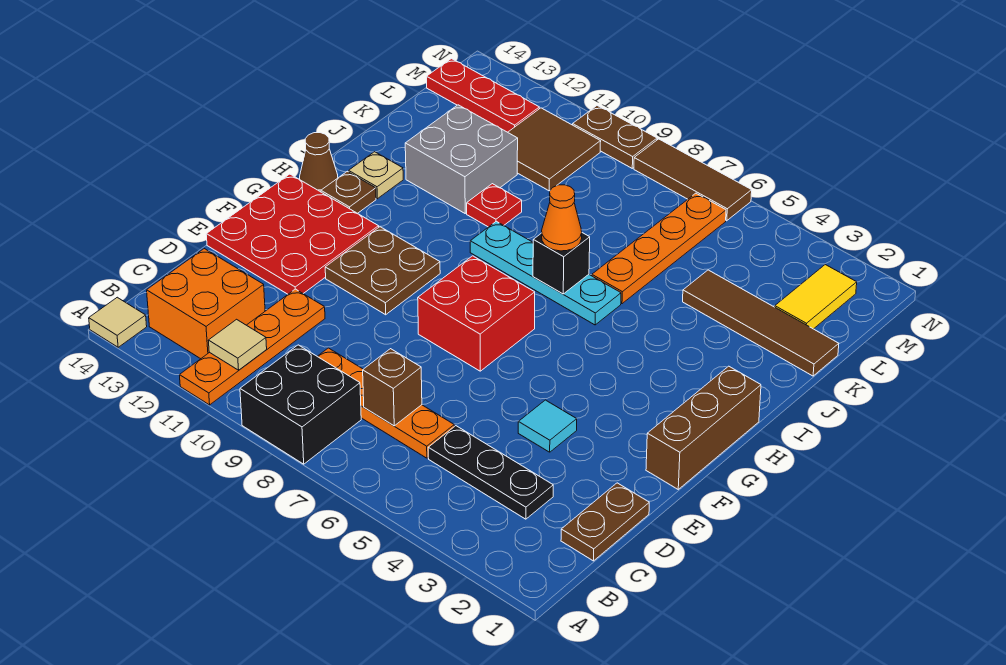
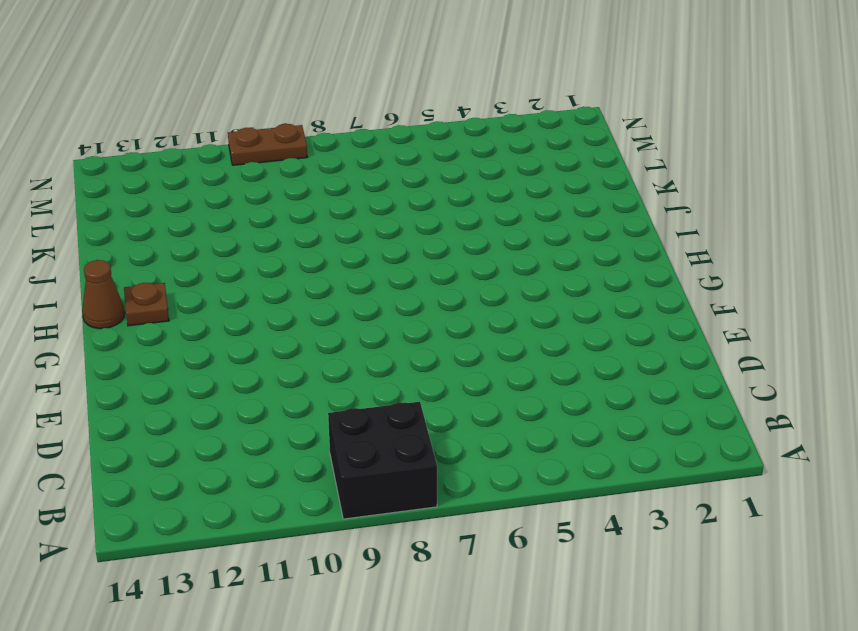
none -> orange plate A11:D11 level 1
none -> tan tile A14 level 1
none -> orange brick B12:C13 level 1

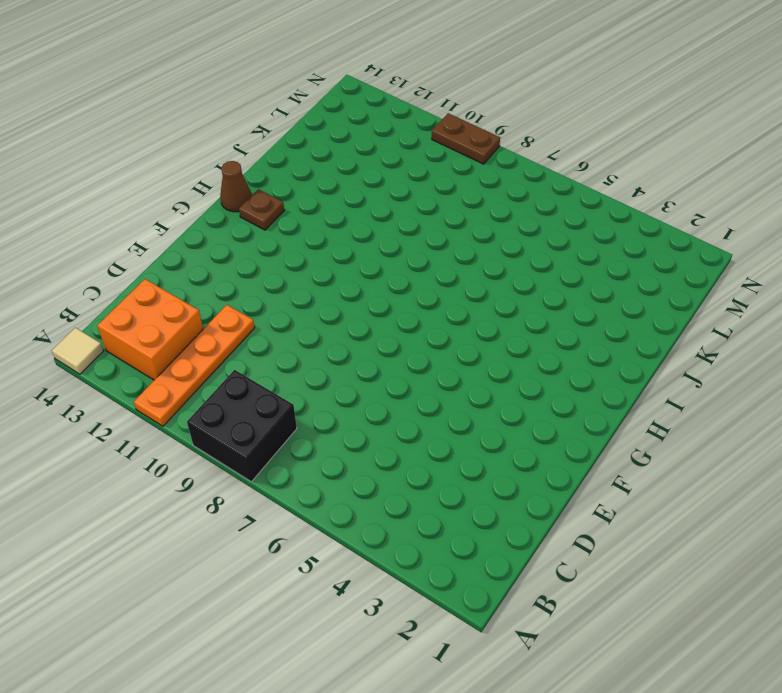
none -> brown plate C1:D1 level 1
none -> black plate C3:C5 level 1
none -> orange plate C6:C9 level 1

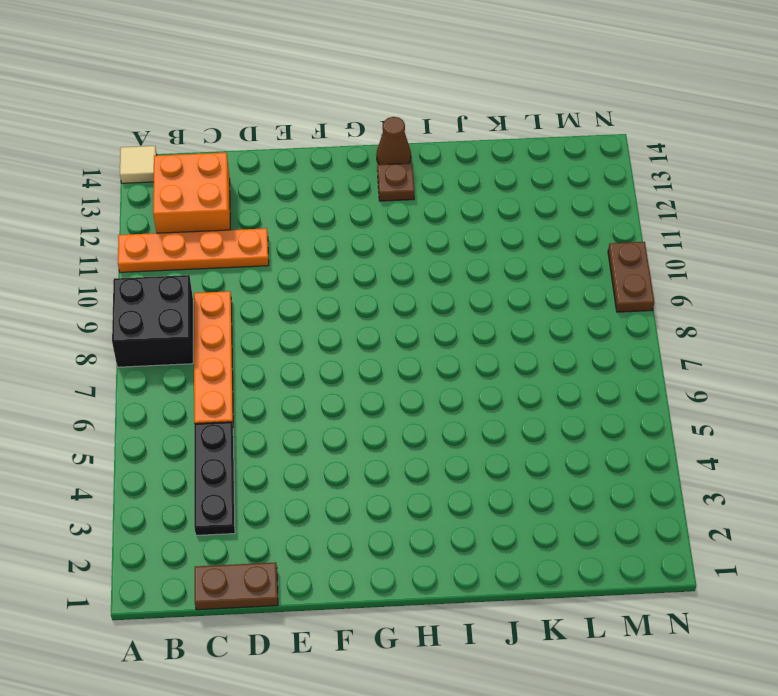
none -> cyan tile E4 level 1
none -> red plate E12:G14 level 1
none -> brown brick F1:H1 level 1

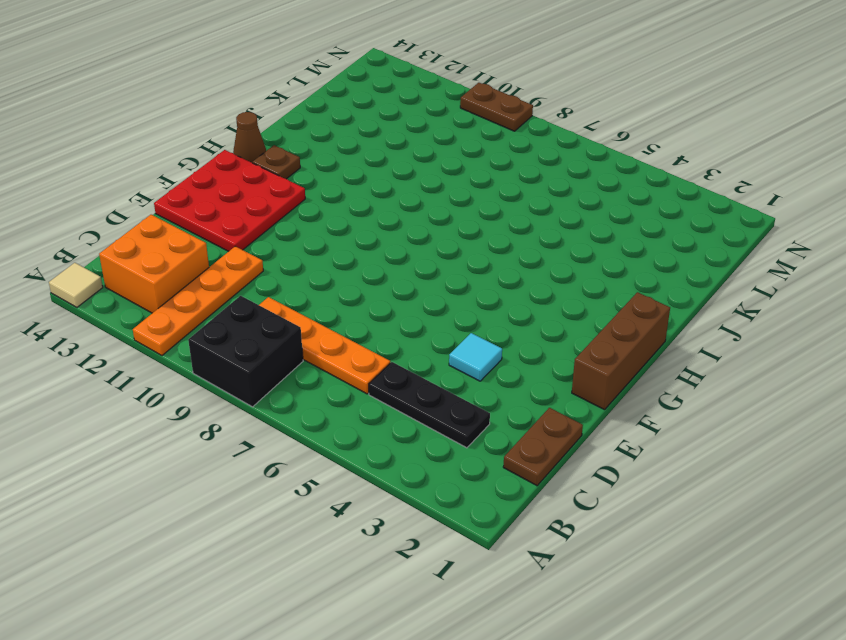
none -> red brick F7:G8 level 1
none -> brown plate F10:G11 level 1
none -> cyan plate I6:I9 level 1

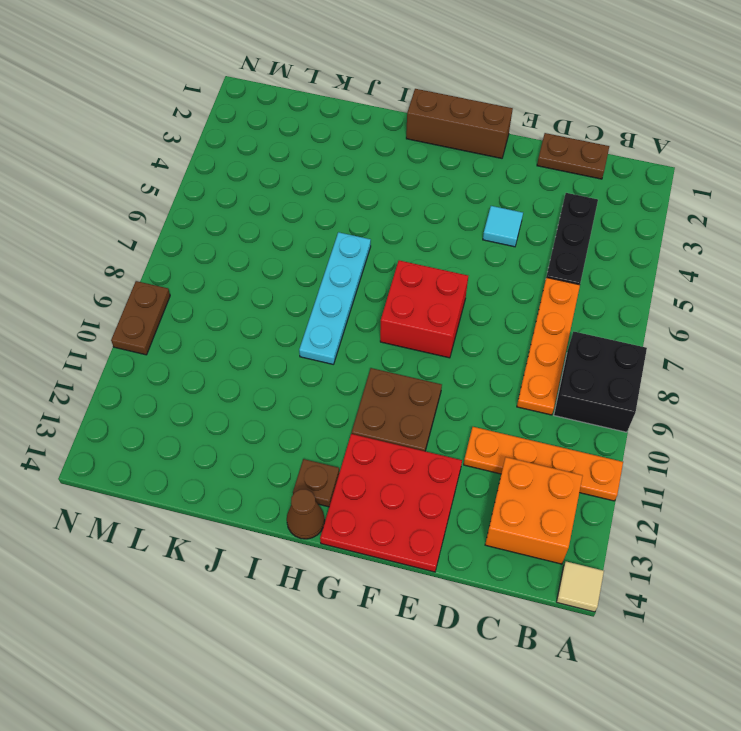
none -> tan plate I13 level 1
none -> orange plate J6:M6 level 1
none -> red plate J10 level 1

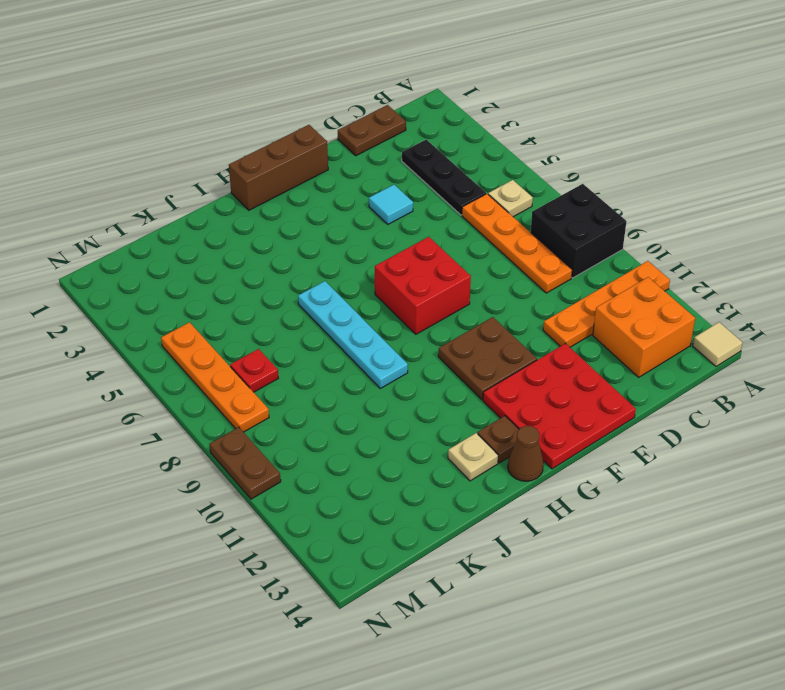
tan plate B6 level 1 -> none
red plate L7 level 1 -> red plate J10 level 1
orange plate M5:M8 level 1 -> orange plate J6:M6 level 1
none -> grey brick J11:K12 level 1
none -> brown tile K1:K4 level 1
none -> yellow tile L2:M2 level 1

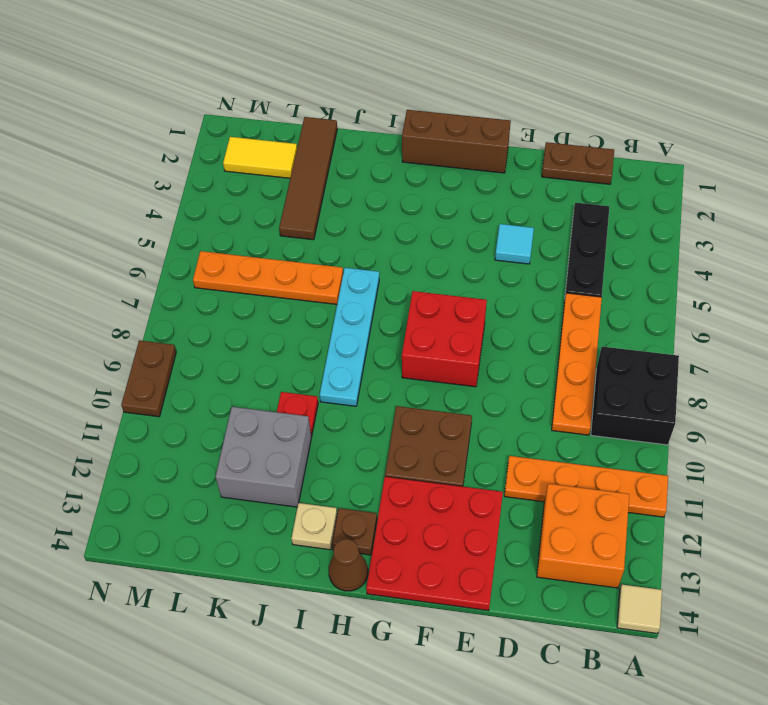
none -> brown tile L10:M11 level 1
none -> red plate M12:M14 level 1
none -> brown tile N6:N8 level 1

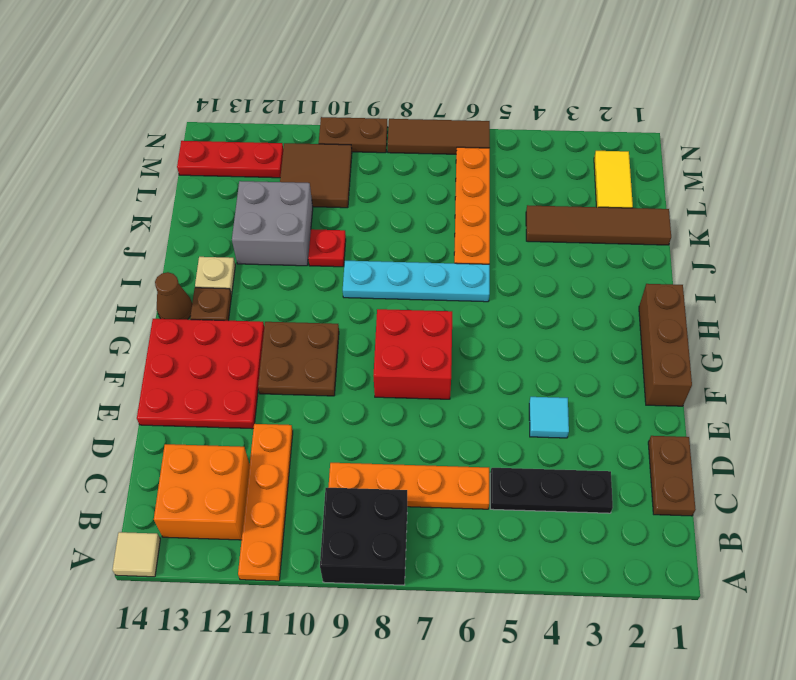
none -> tan tile B11 level 2
none -> brown brick C7 level 2
none -> black brick I7 level 2

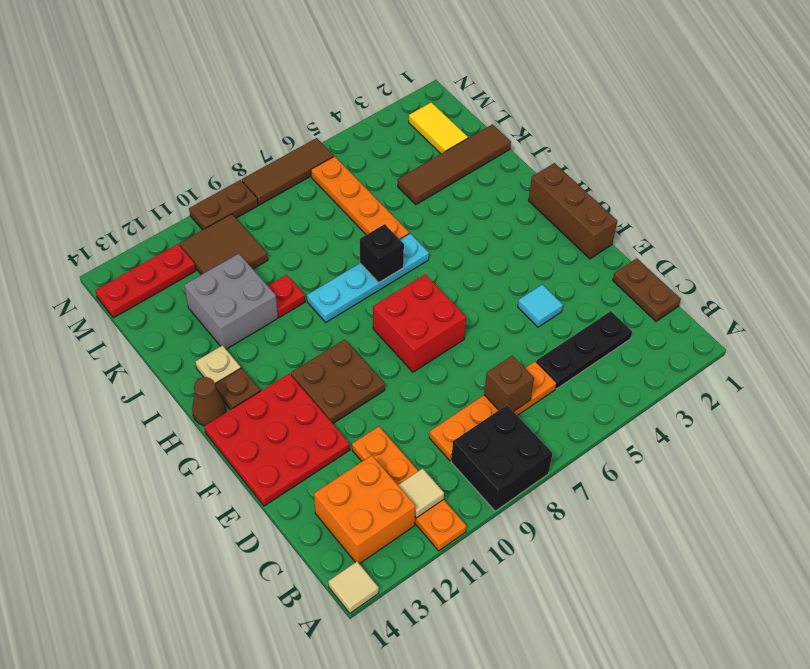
none -> orange cone I7 level 3

